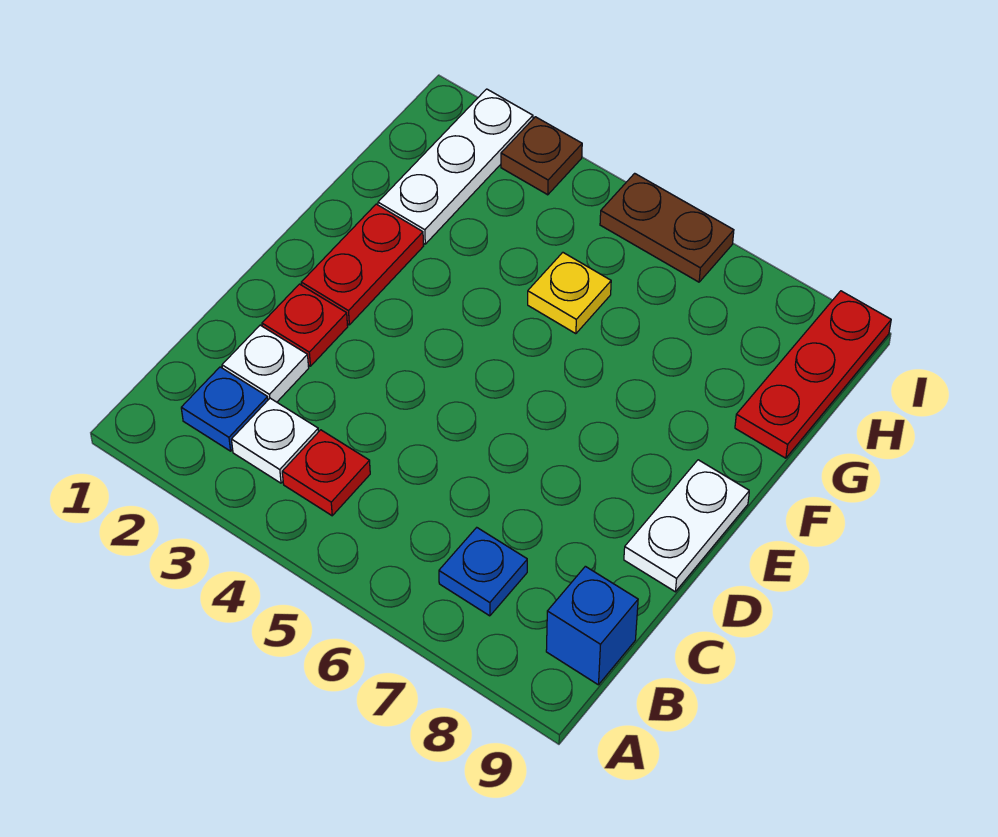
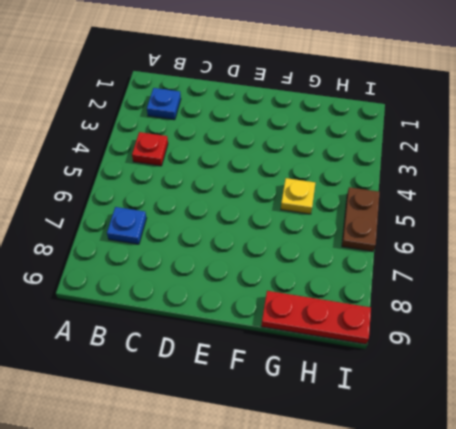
none -> white plate B3 level 1
none -> blue brick B9 level 1
none -> white plate C2 level 1

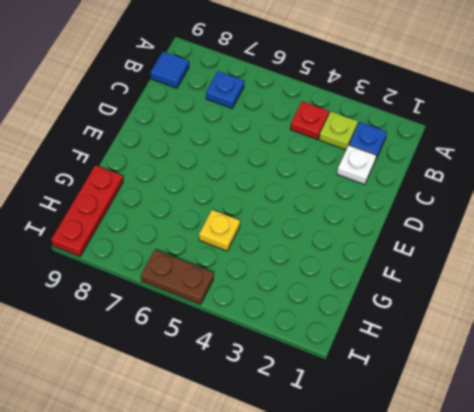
lime plate B3 level 1 -> white plate B3 level 1
blue tile B9 level 1 -> blue brick B9 level 1
none -> red plate D2 level 1
none -> white plate D9:E9 level 1
none -> red plate E2:F2 level 1

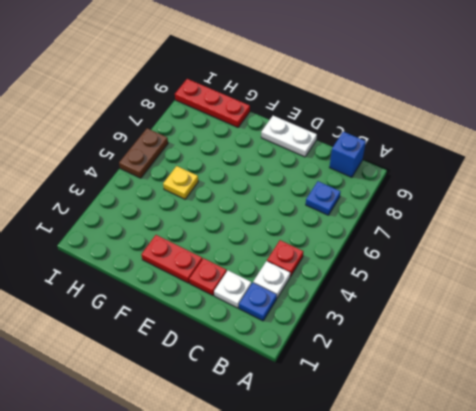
none -> white plate G2:I2 level 1
none -> brown plate I3 level 1

